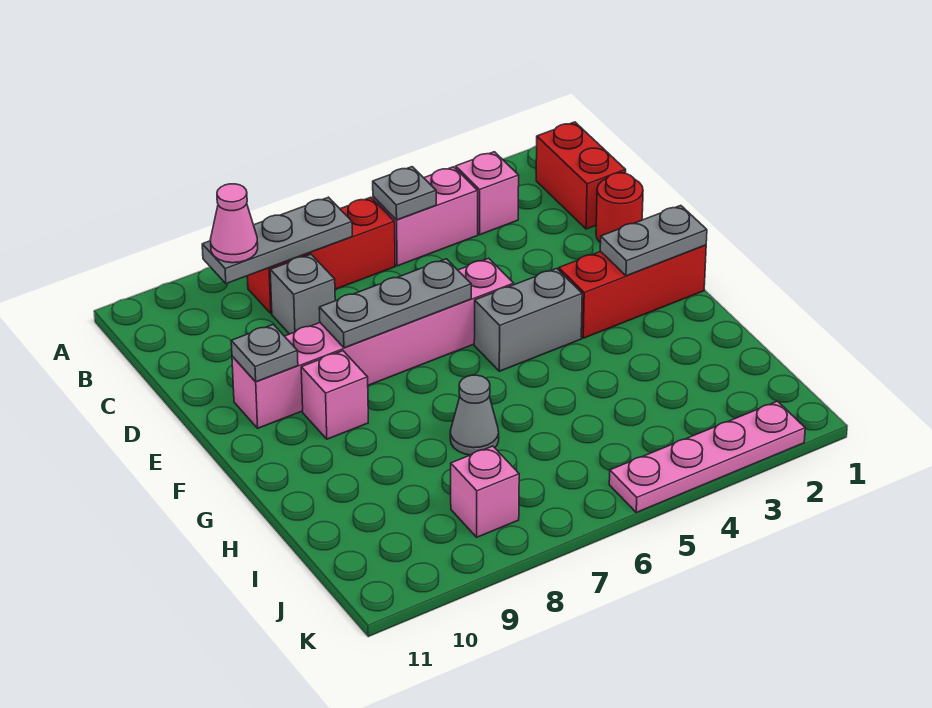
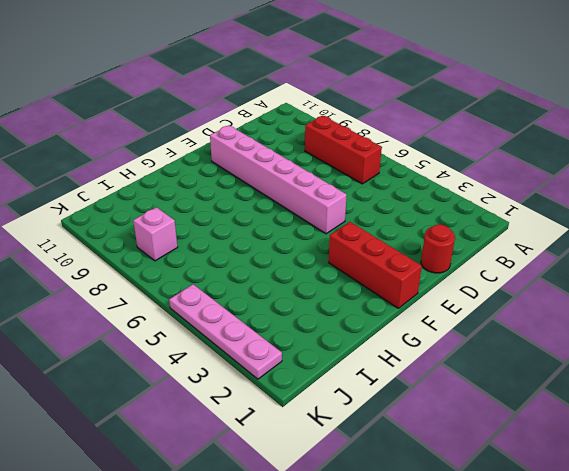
none -> red brick B1:C1 level 1
none -> pink brick B3 level 1
none -> pink brick B4:B5 level 1

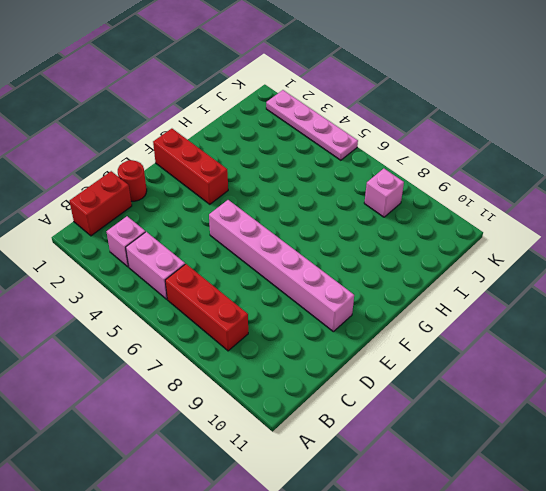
none -> grey brick C8 level 1
none -> grey brick F4:F5 level 1
none -> pink brick F9 level 1

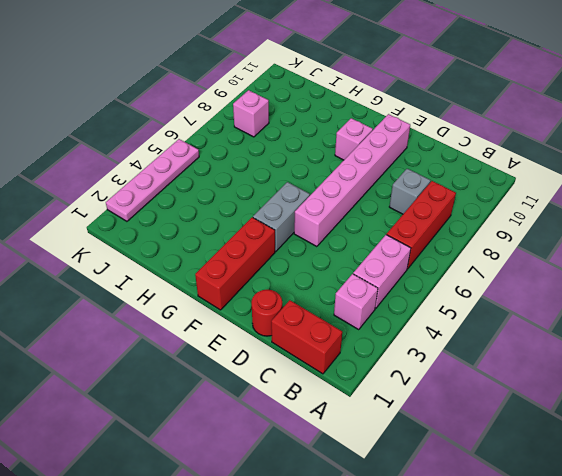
none -> grey cone H7 level 1
none -> grey plate B5 level 2
none -> grey plate B7:B9 level 2

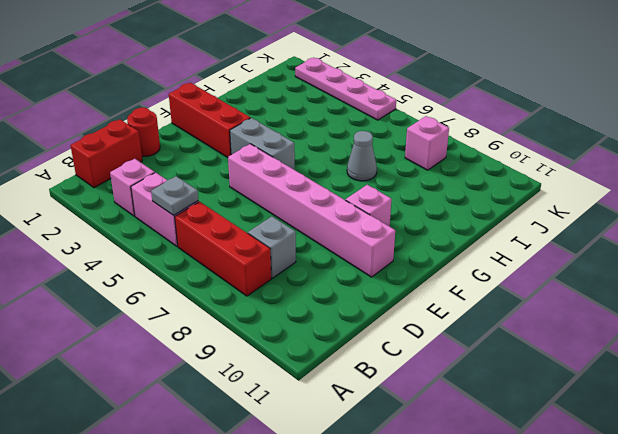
none -> grey plate B7:B9 level 2
none -> grey plate E6:E8 level 2
none -> grey plate E10 level 2

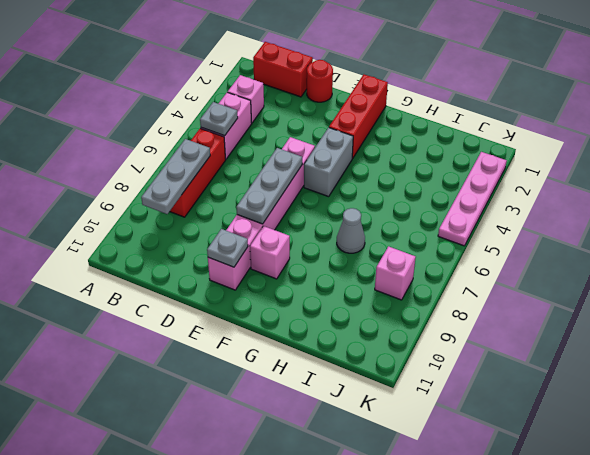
none -> grey brick C8 level 1
none -> grey plate F1:F2 level 2
none -> pink cone B9 level 3

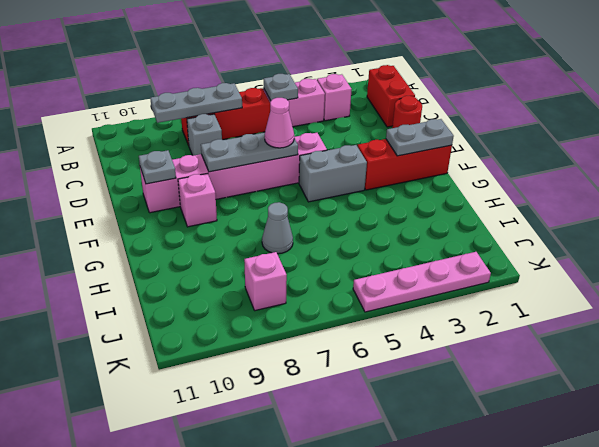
pink cone E6 level 3 -> pink cone B9 level 3

